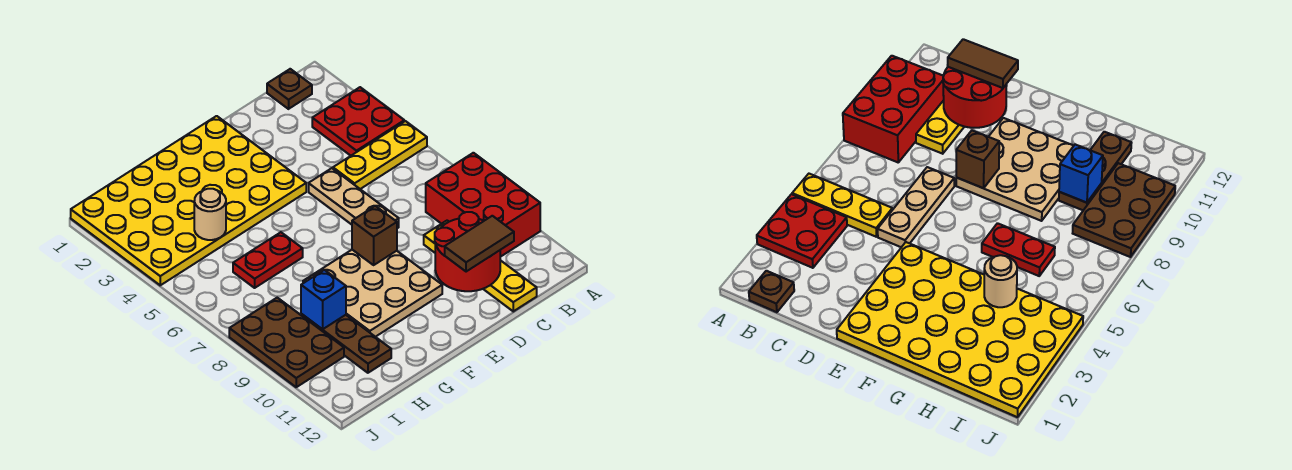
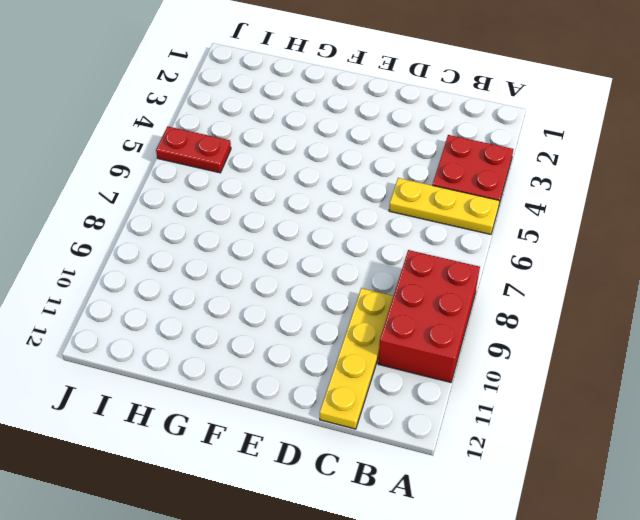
red plate I5:J5 level 1 -> red plate G6:H6 level 1
none -> brown plate B1 level 1
none -> tan plate D5:D7 level 1
none -> yellow plate E1:J4 level 1

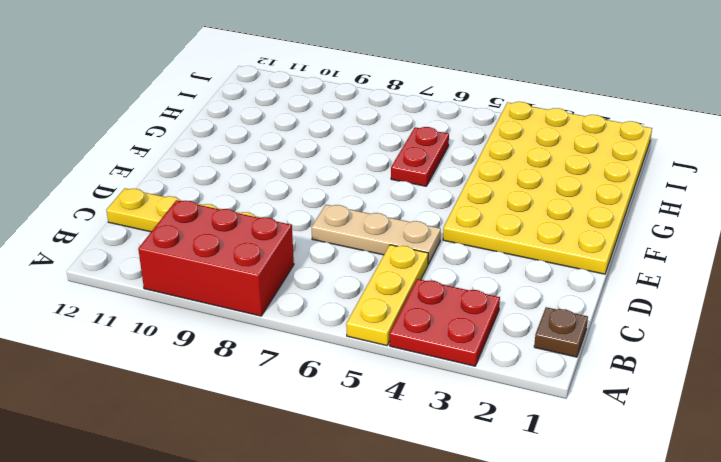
none -> tan plate E8:G10 level 1
none -> brown plate H9:H11 level 1
none -> brown plate I8:J10 level 1

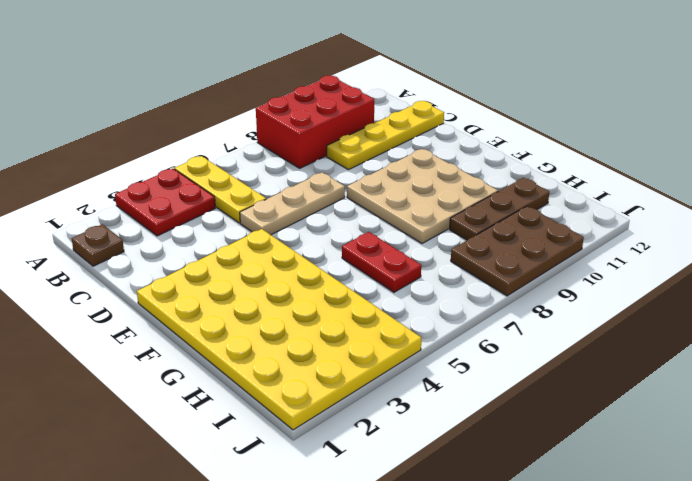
none -> red round brick C10:D11 level 2
none -> brown brick E8 level 2
none -> tan round brick H4 level 2

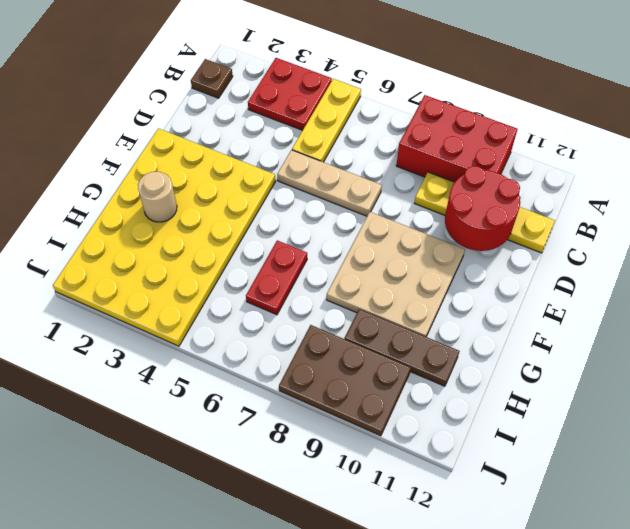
tan round brick G2 level 2 -> tan round brick H4 level 2
none -> brown brick E8 level 2
none -> blue brick H9 level 2
none -> brown tile C11:D11 level 3

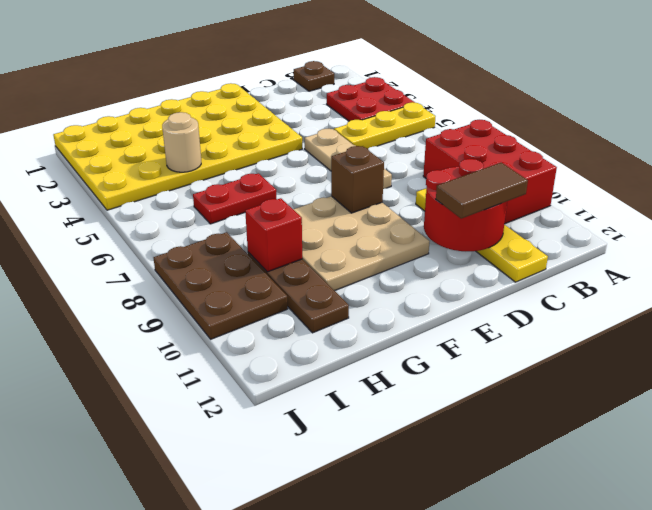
red brick H9 level 2 -> blue brick H9 level 2

